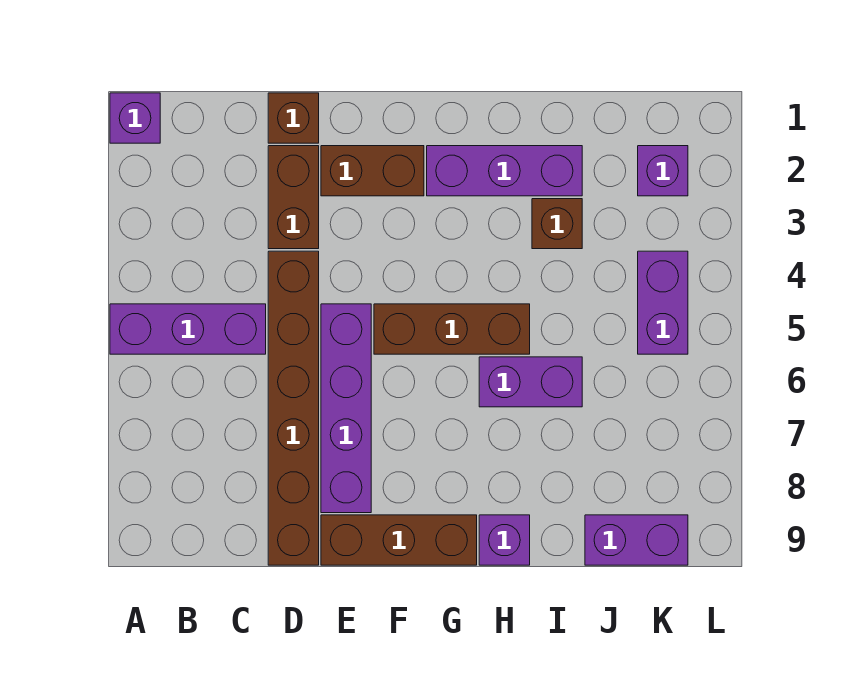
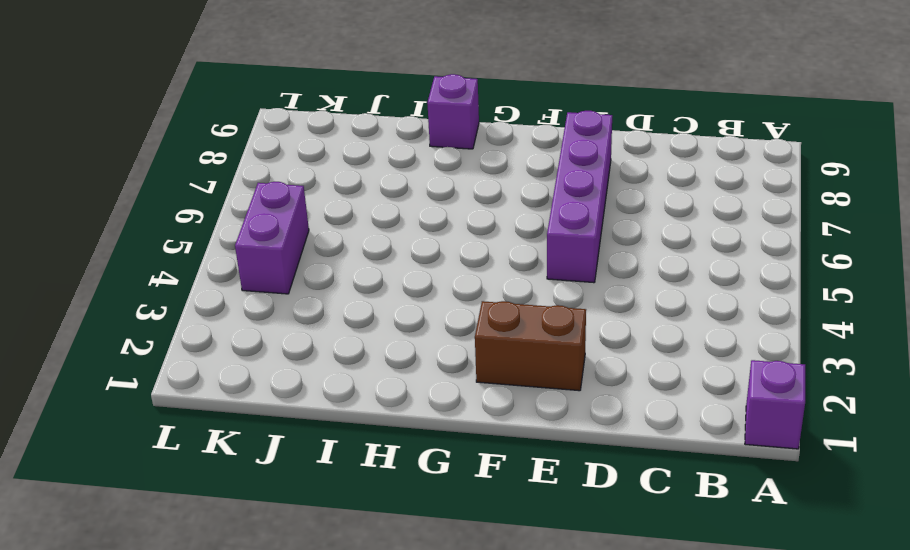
none -> purple brick A5:C5 level 1
none -> brown brick D1 level 1
none -> brown brick D2:D3 level 1

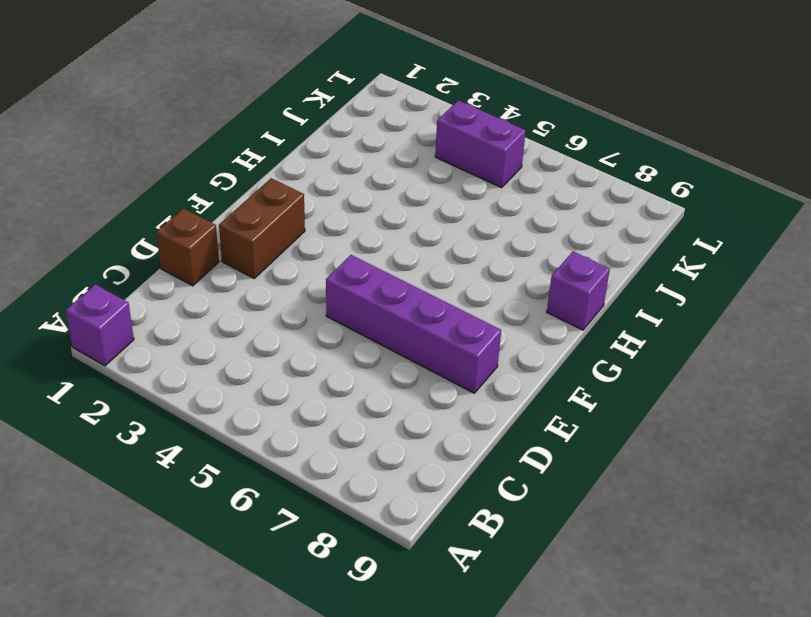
none -> purple brick A5:C5 level 1
none -> brown brick D2:D3 level 1
none -> brown brick D4:D9 level 1

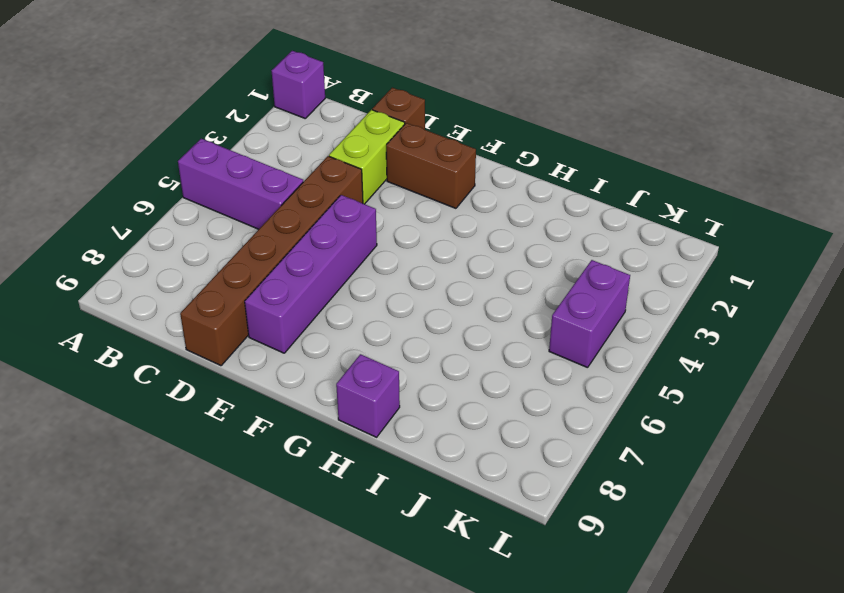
lime brick D2:D3 level 1 -> brown brick D2:D3 level 1
none -> brown brick E9:G9 level 1
none -> brown brick F5:H5 level 1
none -> purple brick G2:I2 level 1

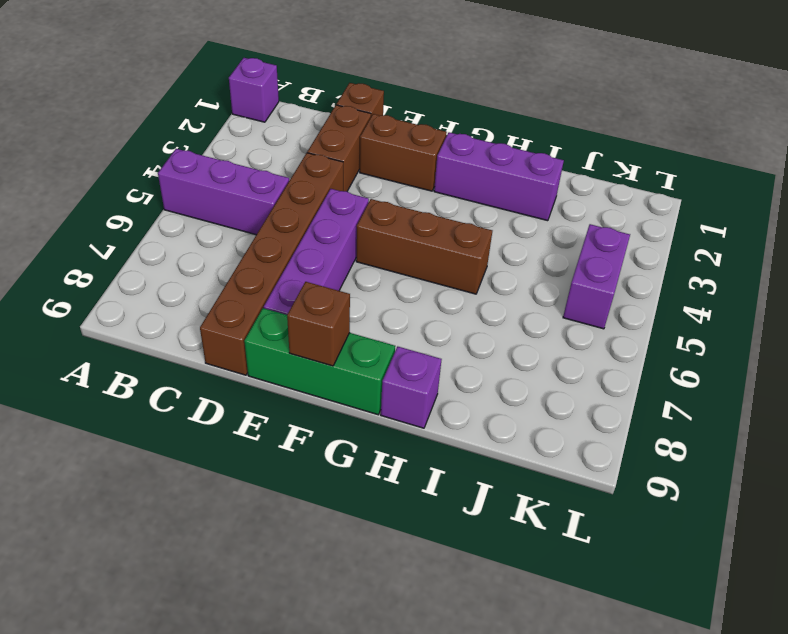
green brick E9:G9 level 1 -> brown brick E9:G9 level 1
brown brick F9 level 2 -> brown brick I3 level 1
none -> purple brick H6:I6 level 1
none -> purple brick J9:K9 level 1
none -> purple brick K2 level 1

